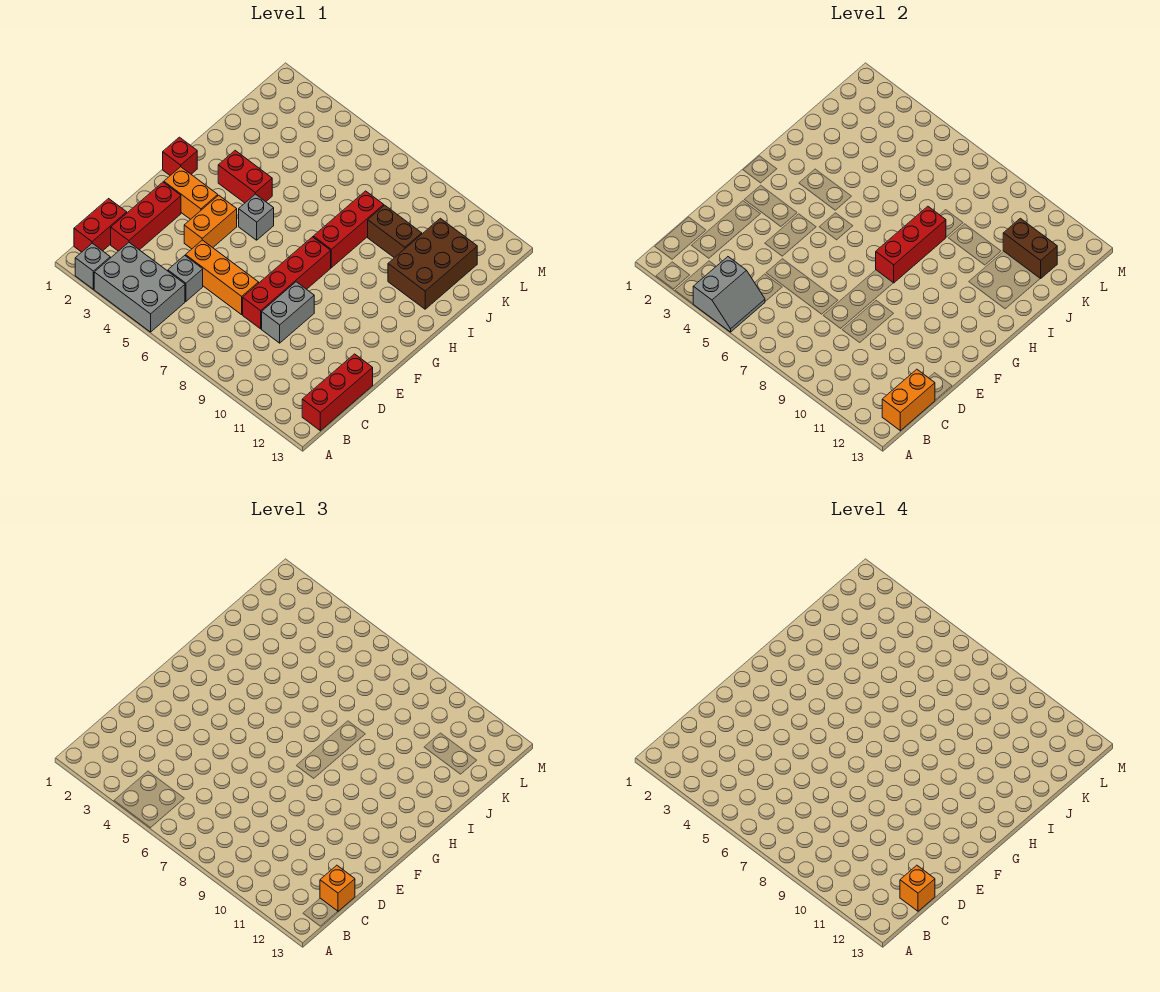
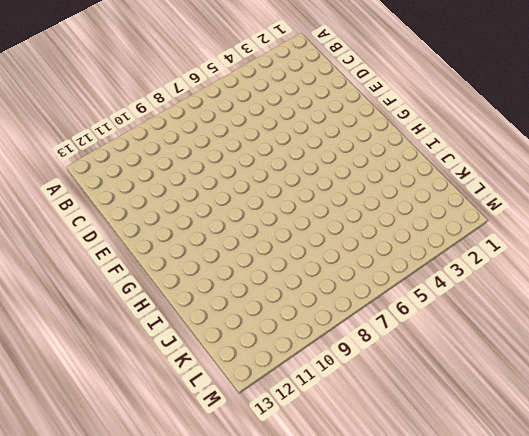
none -> grey brick A2 level 1
none -> grey brick A3:B5 level 1
none -> red brick B1:C1 level 1

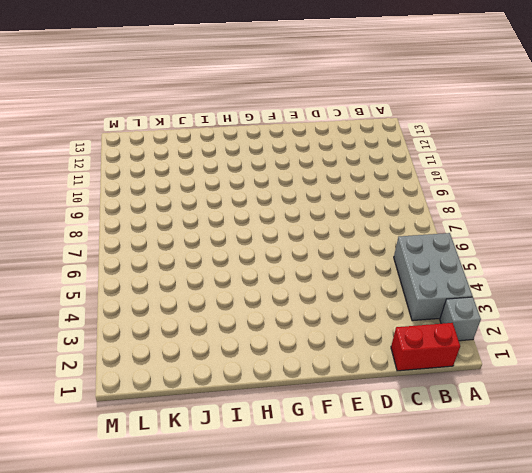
none -> red brick B13:D13 level 1
none -> red brick C2:E2 level 1
none -> grey brick C5 level 1

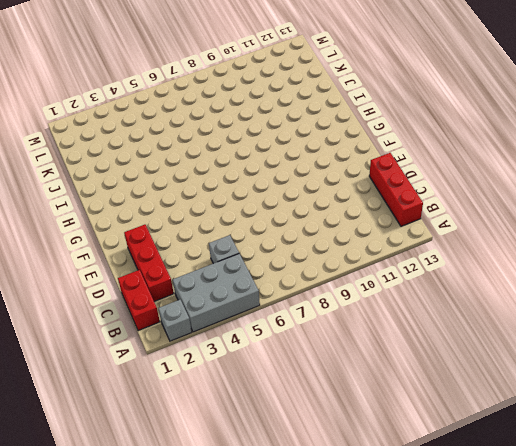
none -> orange brick D5:D7 level 1
none -> red brick D8:G8 level 1
none -> grey brick D9:E9 level 1

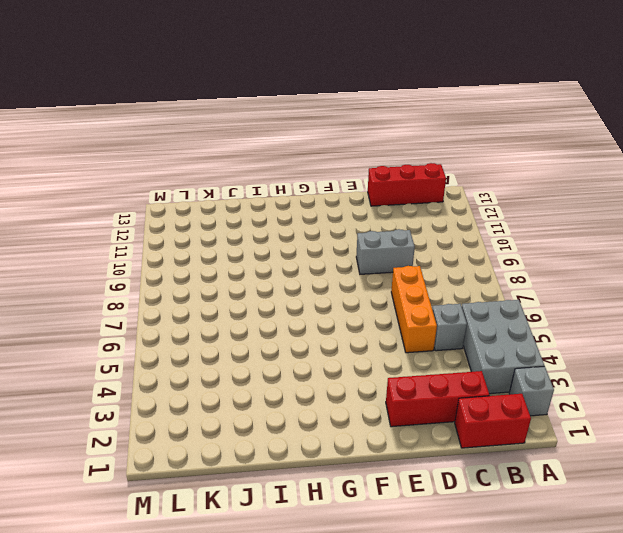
none -> red brick D8:G8 level 1
none -> orange brick E4:F4 level 1
none -> orange brick F2:F3 level 1

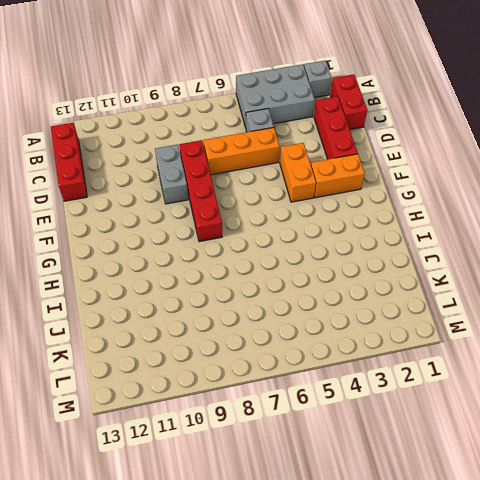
none -> red brick G1 level 1
none -> grey brick G5 level 1
none -> red brick H3:H4 level 1

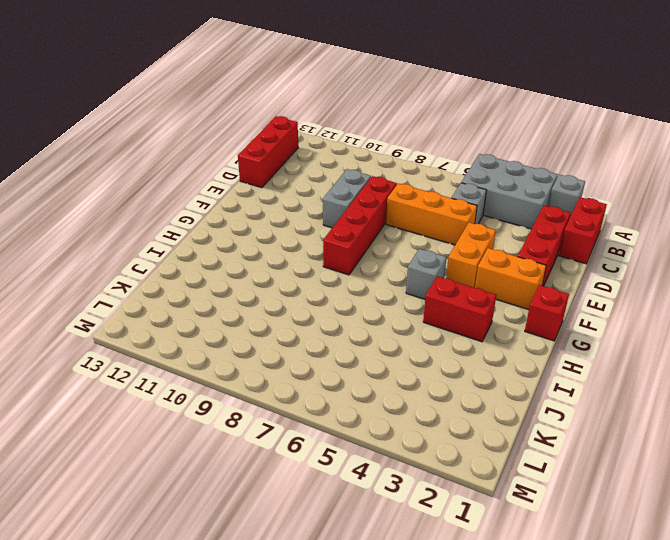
none -> red brick H8:J8 level 1
none -> brown brick I11:K12 level 1
none -> brown brick J9:J10 level 1

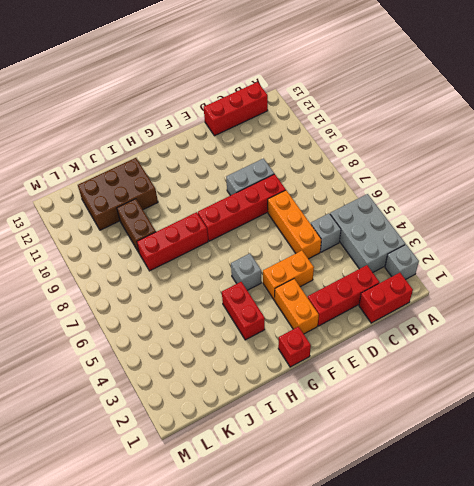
none -> grey slope A4:B5 level 2 top 4
none -> orange brick B13:C13 level 2
none -> red brick G8:I8 level 2

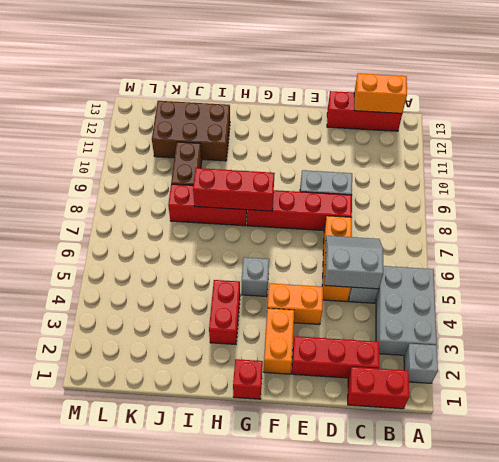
grey slope C5:D6 level 2 top 5 -> grey slope A4:B5 level 2 top 4
none -> brown brick K11:K12 level 2
none -> orange brick C13 level 3
none -> orange brick C13 level 4

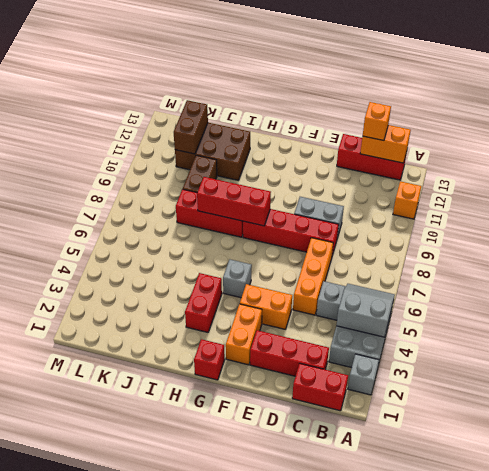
orange brick A11 level 1 -> orange brick C13 level 4

